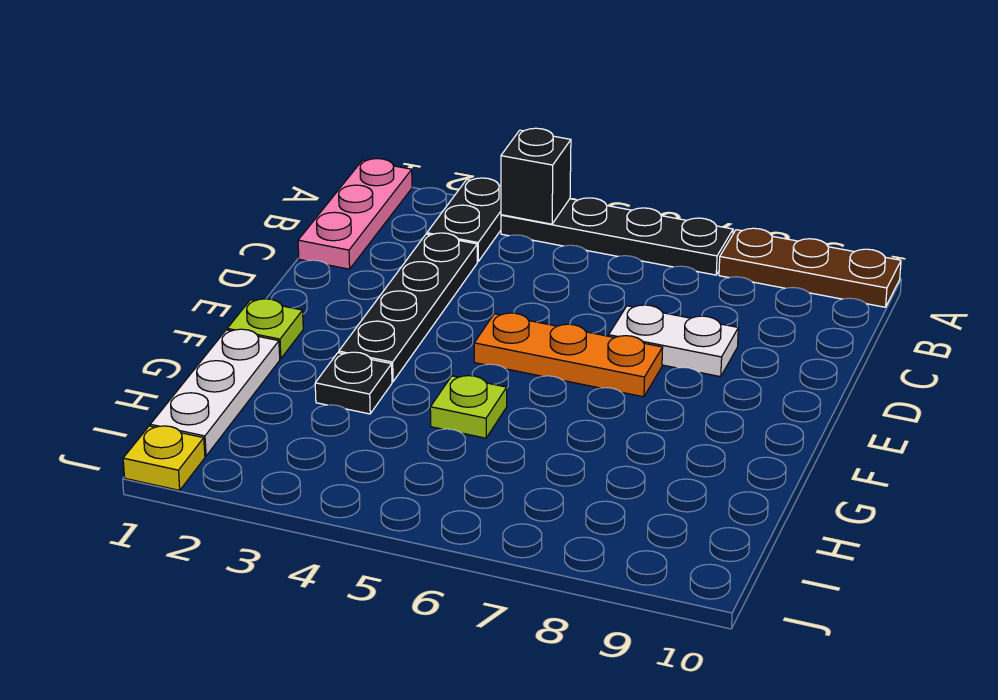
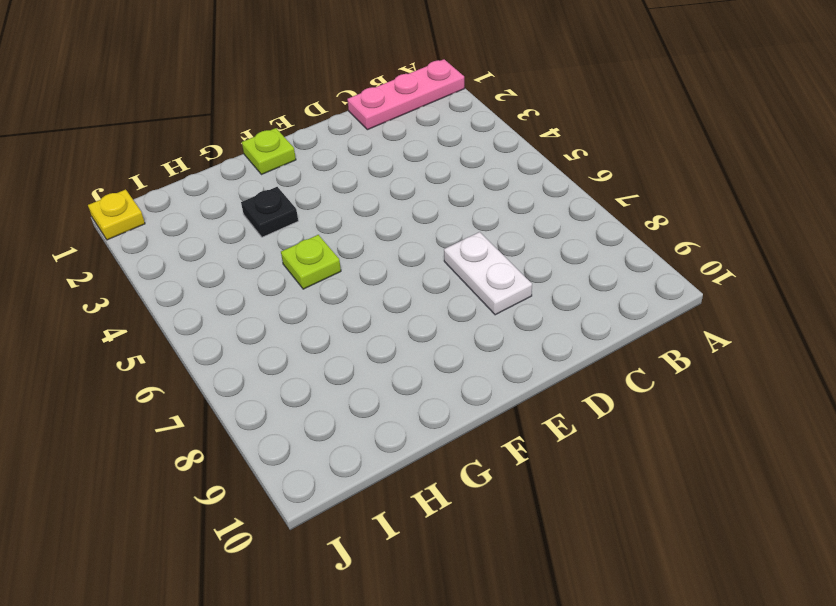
none -> black plate A3:B3 level 1
none -> black plate A4:A7 level 1
none -> brown plate A8:A10 level 1

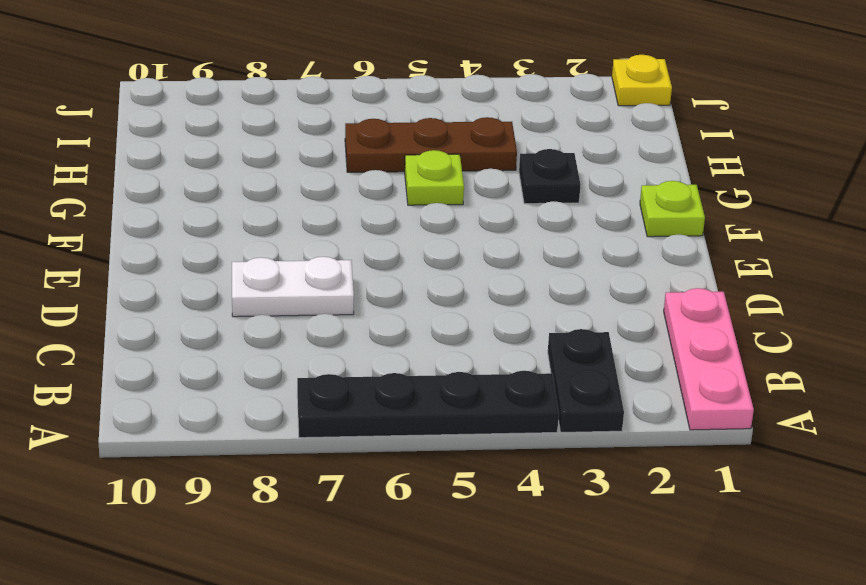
brown plate H4:H6 level 1 -> brown plate A8:A10 level 1
none -> black plate C3:F3 level 1
none -> orange plate E5:E7 level 1
none -> white plate G1:I1 level 1

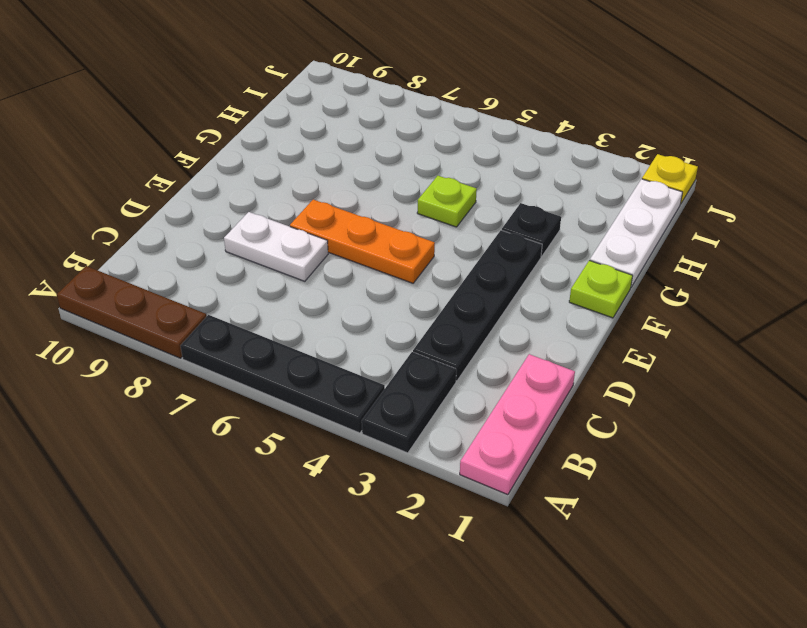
none -> black brick A4 level 2

